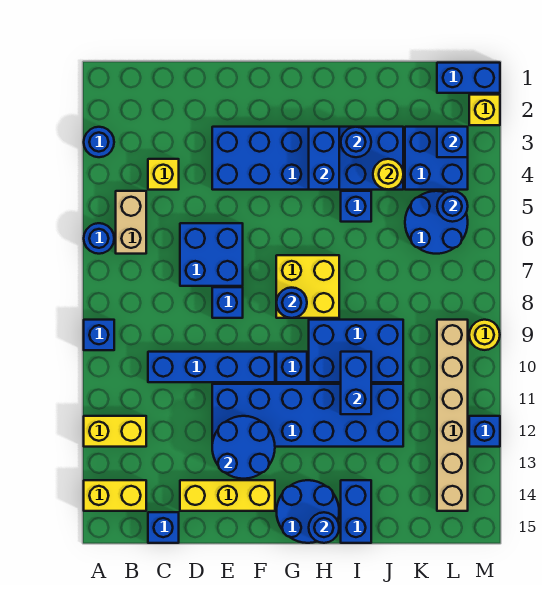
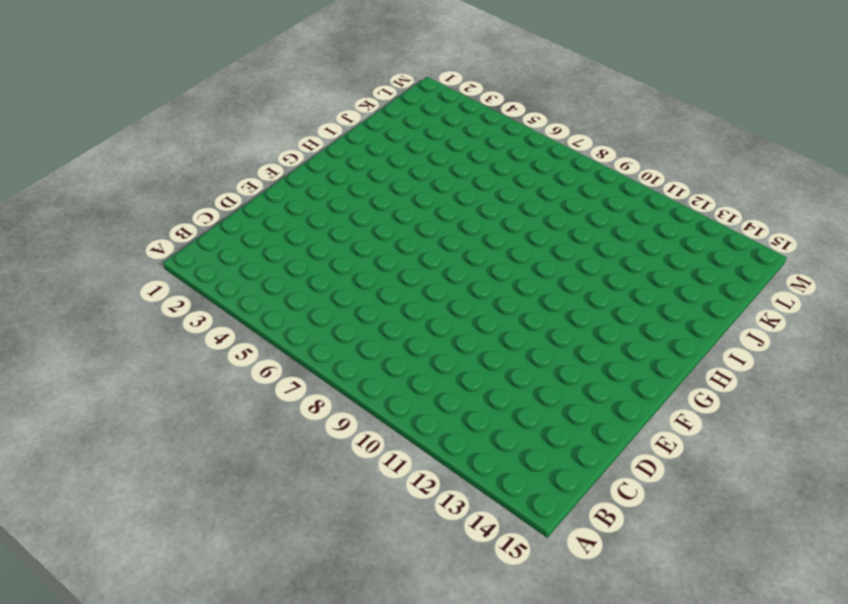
none -> blue round brick A3 level 1
none -> blue round brick A6 level 1
none -> blue brick A9 level 1
none -> yellow brick A12:B12 level 1

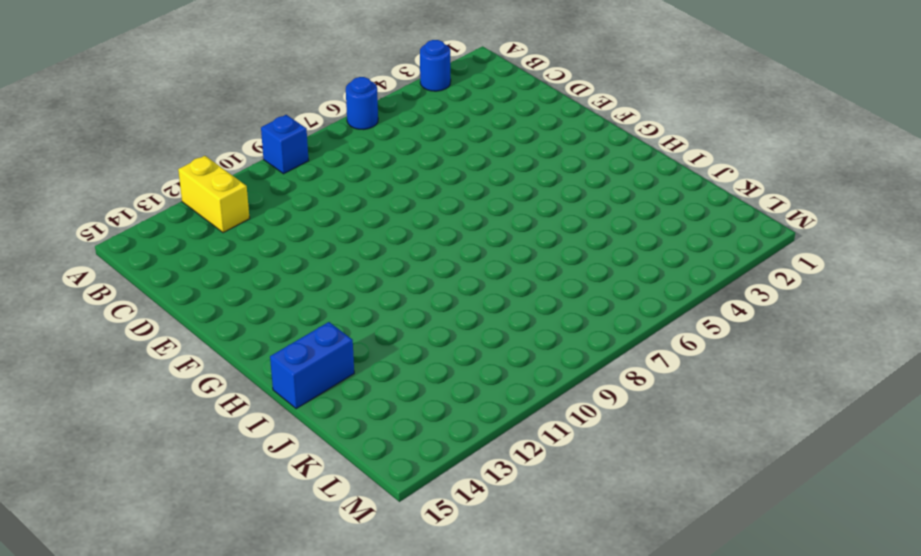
none -> yellow brick A14:B14 level 1
none -> tan brick B5:B6 level 1
none -> yellow brick C4 level 1
none -> blue brick C10:F10 level 1

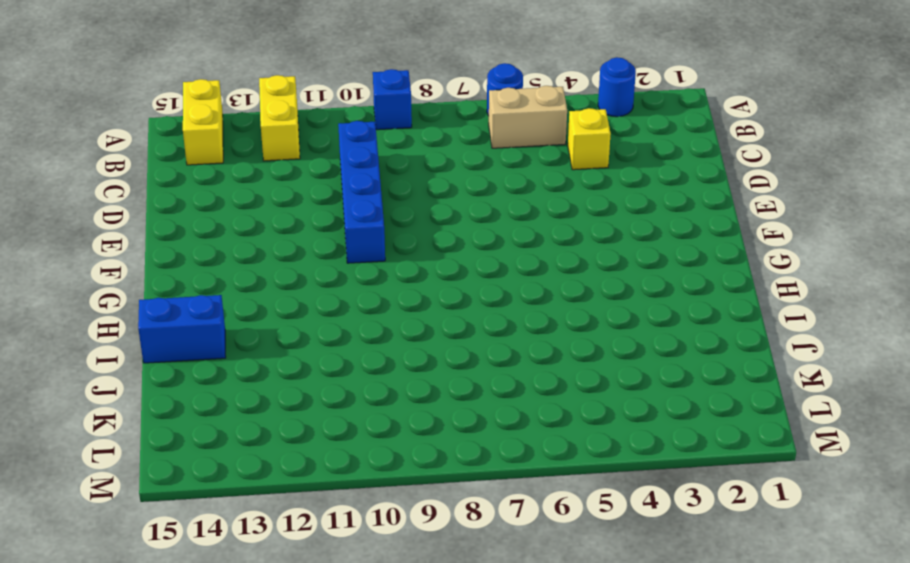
none -> blue brick C15 level 1
none -> blue brick D6:E7 level 1
none -> yellow brick D14:F14 level 1
none -> blue brick E3:J4 level 1

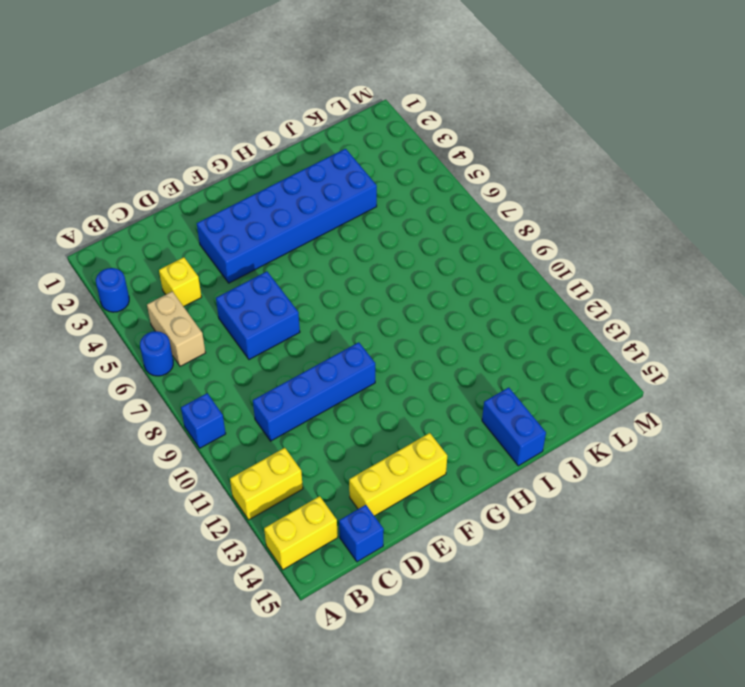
none -> blue brick E8 level 1
none -> blue brick E11:J12 level 1
none -> yellow brick G7:H8 level 1
none -> blue brick G10 level 1

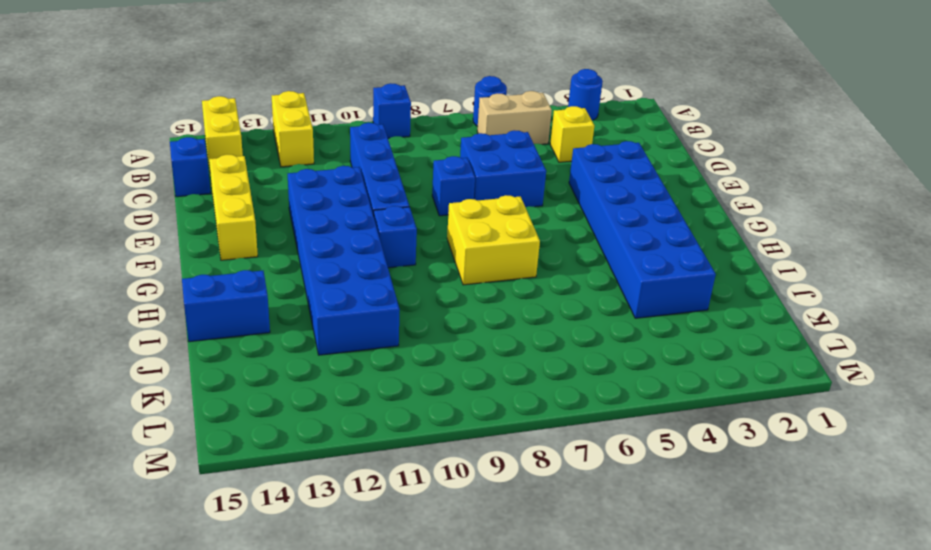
none -> blue round brick G14:H15 level 1
none -> blue brick H9:J10 level 1
none -> blue brick I5 level 1
none -> blue brick K3:L4 level 1

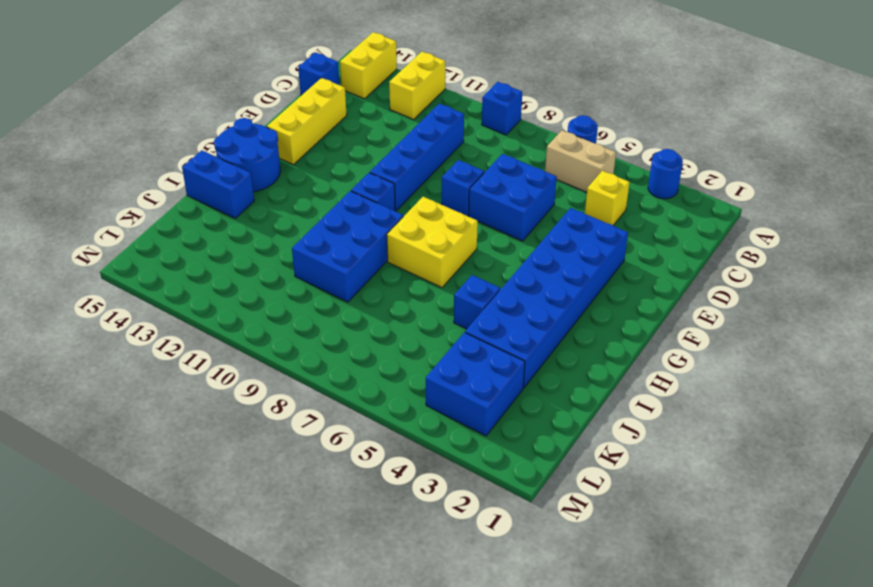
none -> blue brick E11:J12 level 1
none -> blue round brick K5:L6 level 1
none -> blue brick L1:M1 level 1
none -> tan brick L9:L14 level 1

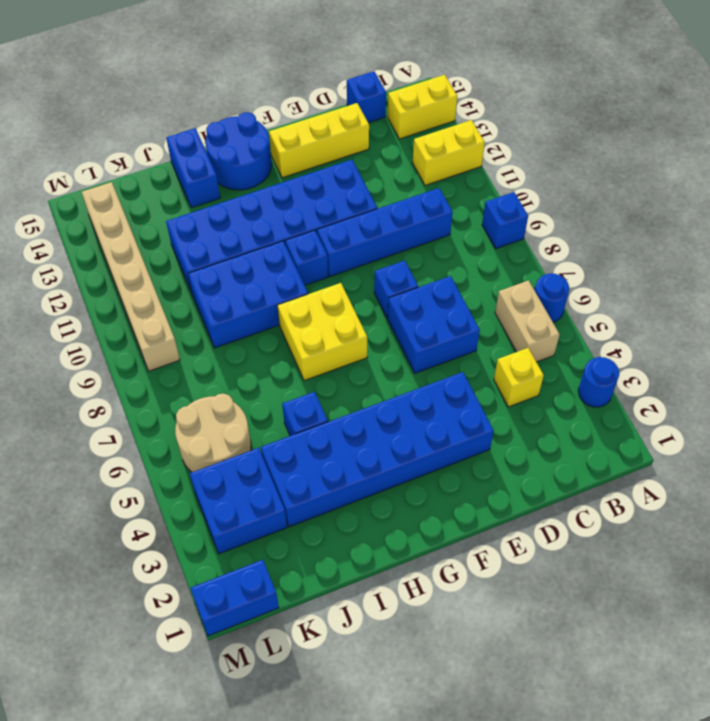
tan round brick K5:L6 level 1 -> blue round brick K5:L6 level 1
none -> yellow brick M2 level 1
none -> yellow round brick M9 level 1
none -> blue brick M12 level 1
none -> blue round brick E12:F13 level 2

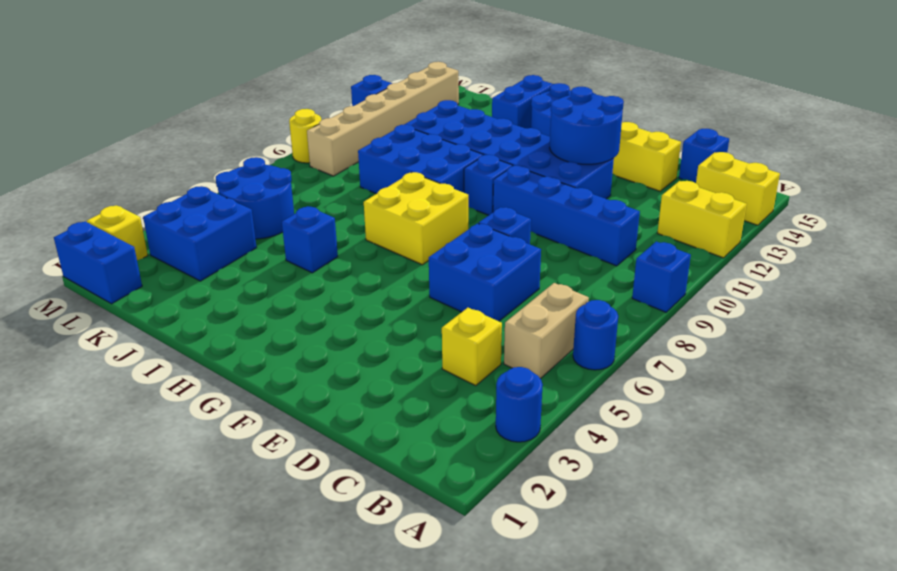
none -> blue brick E3:J4 level 1
none -> blue round brick G8 level 2
none -> blue brick H3:H4 level 2
none -> blue round brick H15 level 2

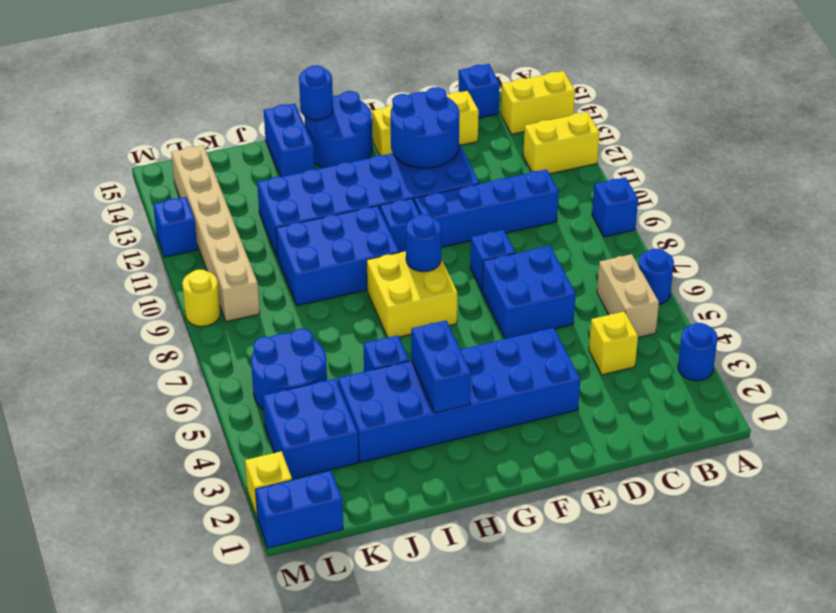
none -> blue round brick I3 level 2
none -> blue brick I10:I11 level 2
none -> yellow round brick J4 level 2
none -> blue brick L3 level 2

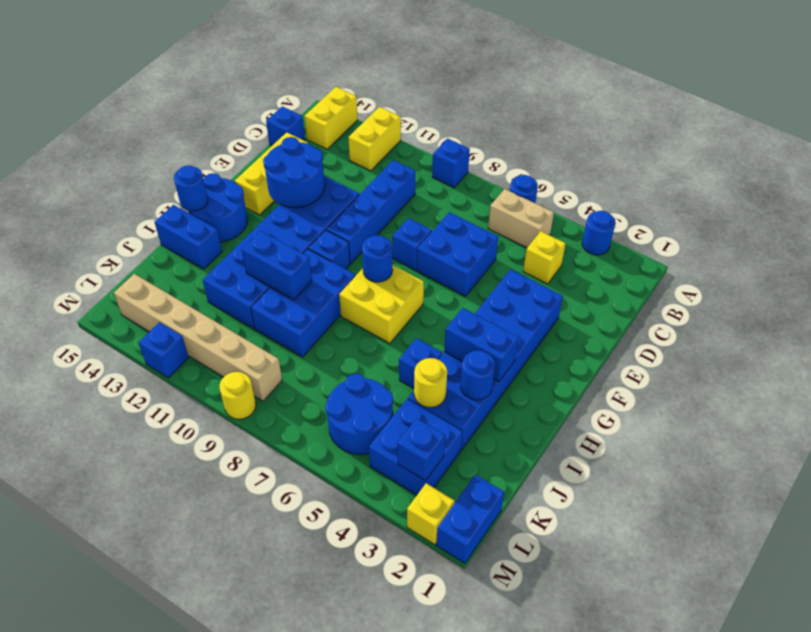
none -> blue round brick L5 level 2

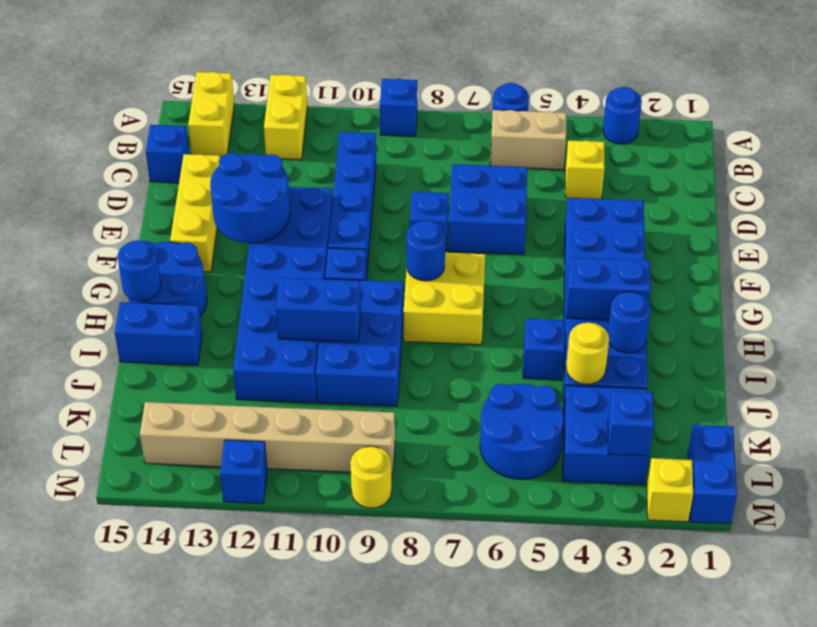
none -> blue round brick L5 level 2

